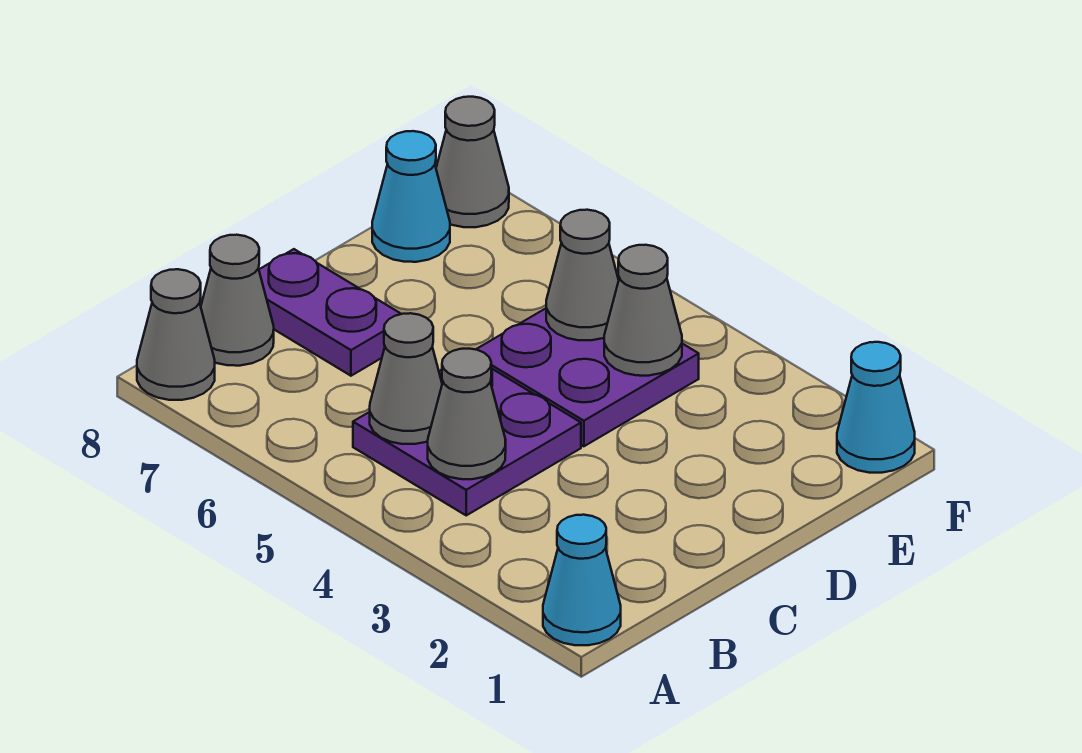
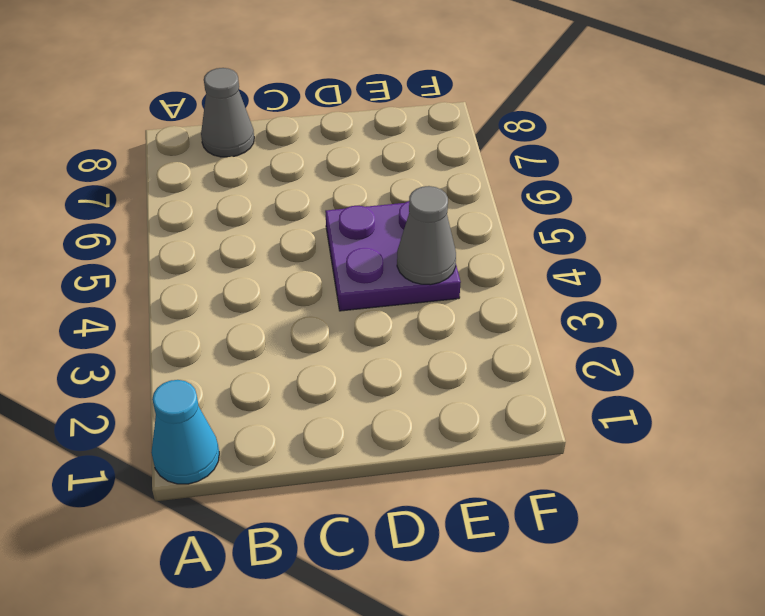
none -> grey cone A8 level 1
none -> purple plate B4:C5 level 1
none -> purple plate C7:C8 level 1

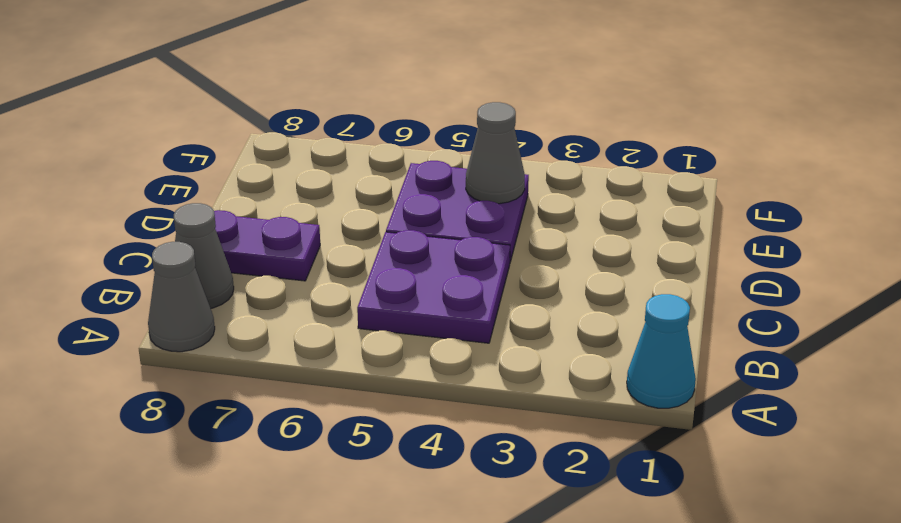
none -> cyan cone E8 level 1
none -> cyan cone F1 level 1
none -> grey cone F8 level 1

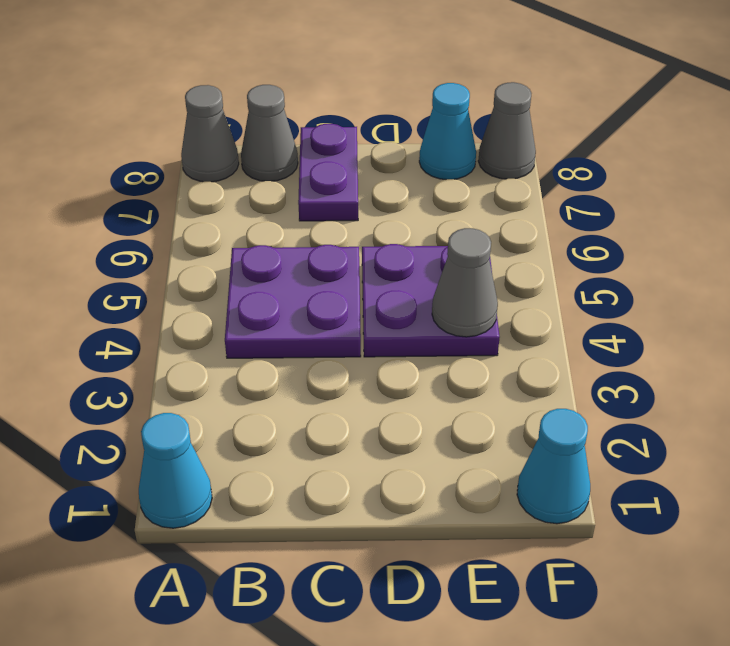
none -> grey cone B4 level 2
none -> grey cone B5 level 2
none -> grey cone E5 level 2

